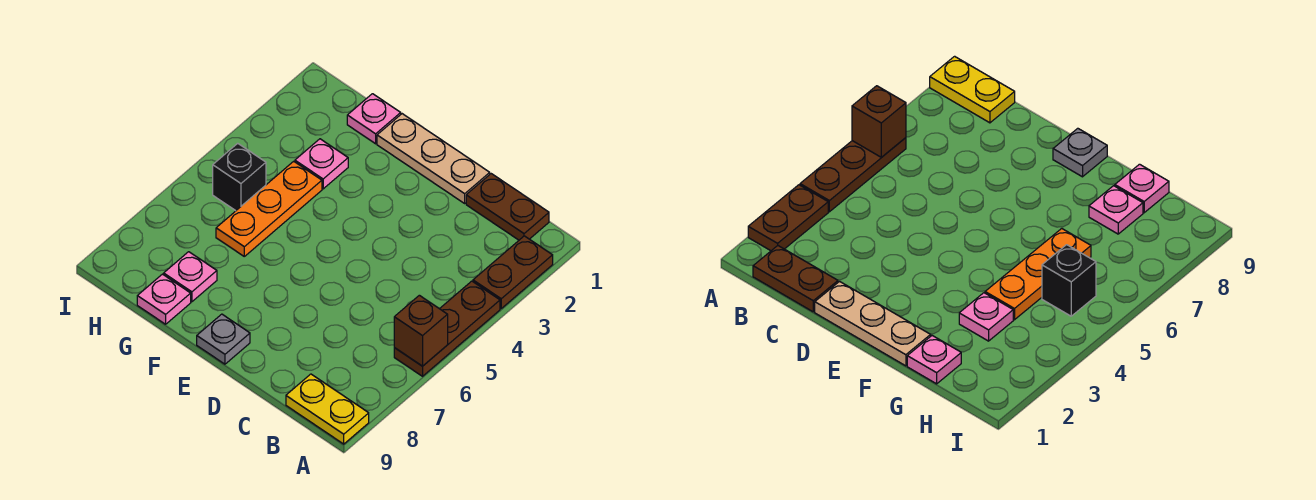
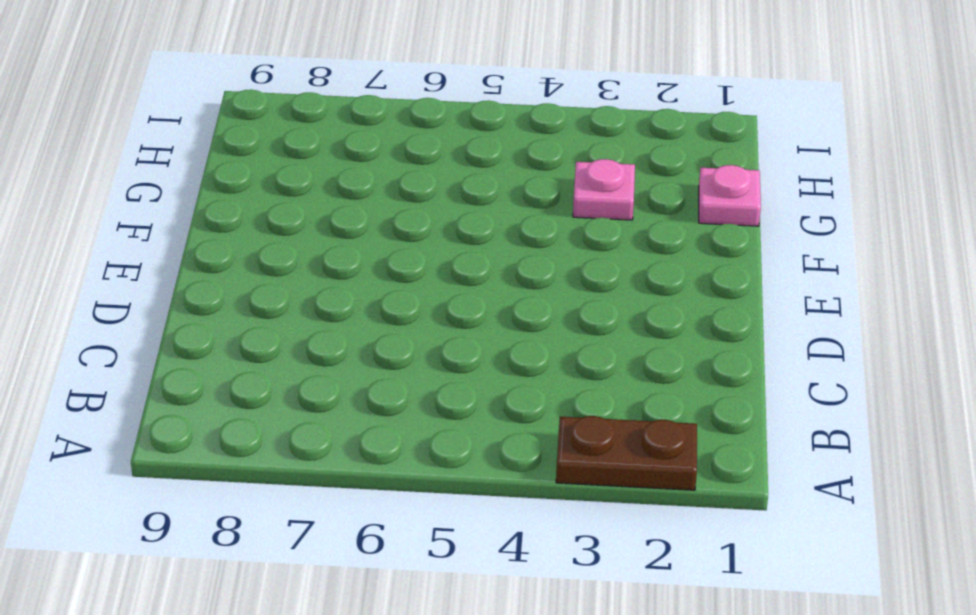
none -> brown plate A4:A6 level 1
none -> yellow plate A9:B9 level 1
none -> brown plate B1:C1 level 1

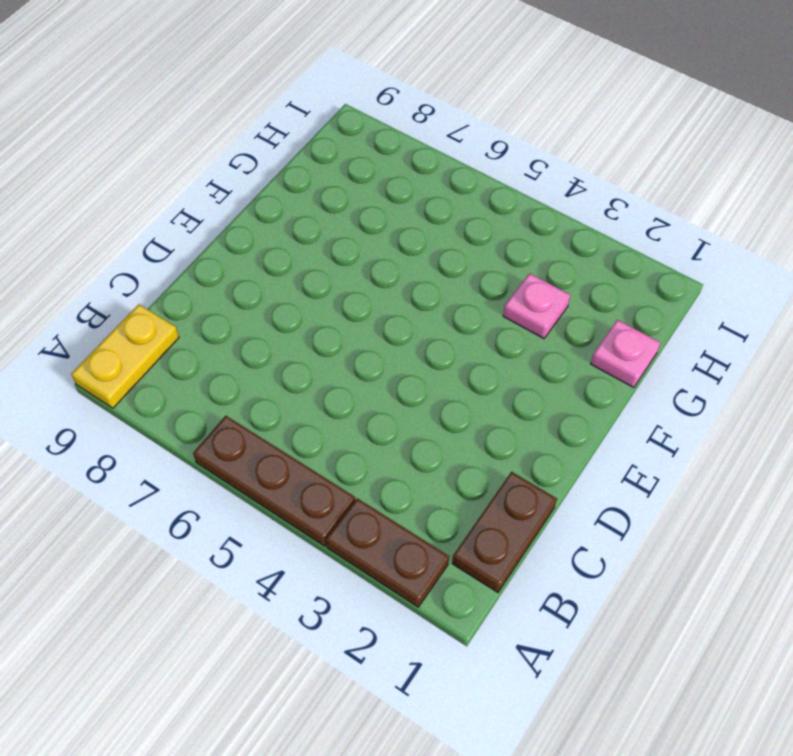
none -> tan plate D1:F1 level 1
none -> grey plate E9 level 1
none -> orange plate G4:G6 level 1

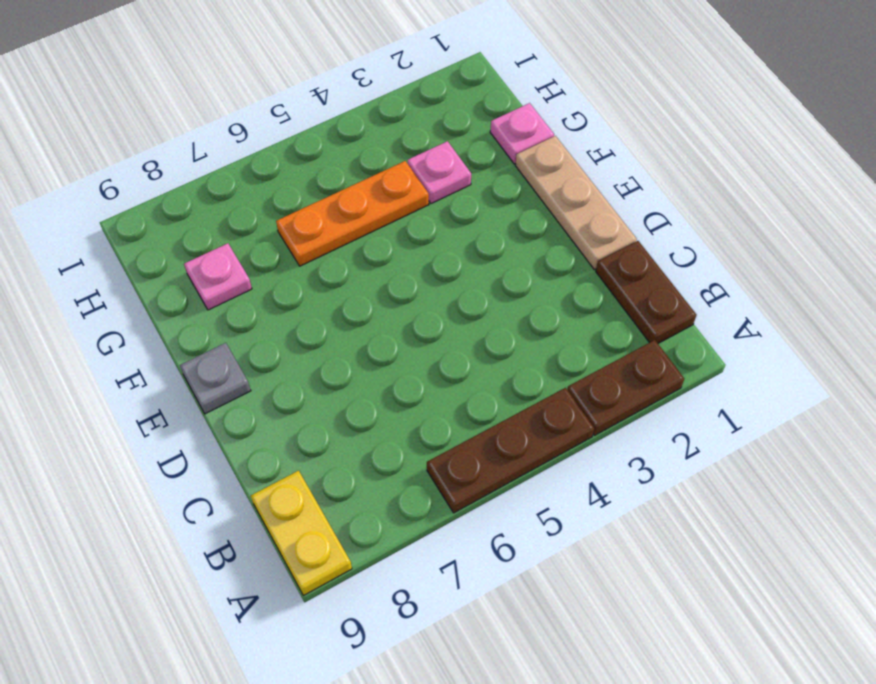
none -> pink plate G9 level 1
none -> black brick H5 level 1
none -> brown brick A6 level 2

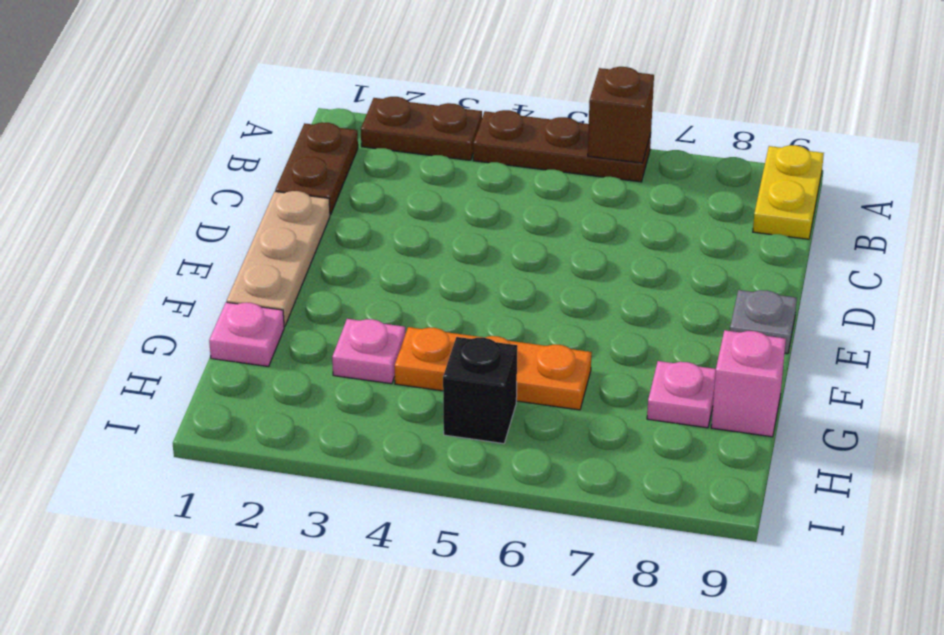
pink brick G9 level 1 -> pink plate G9 level 1

